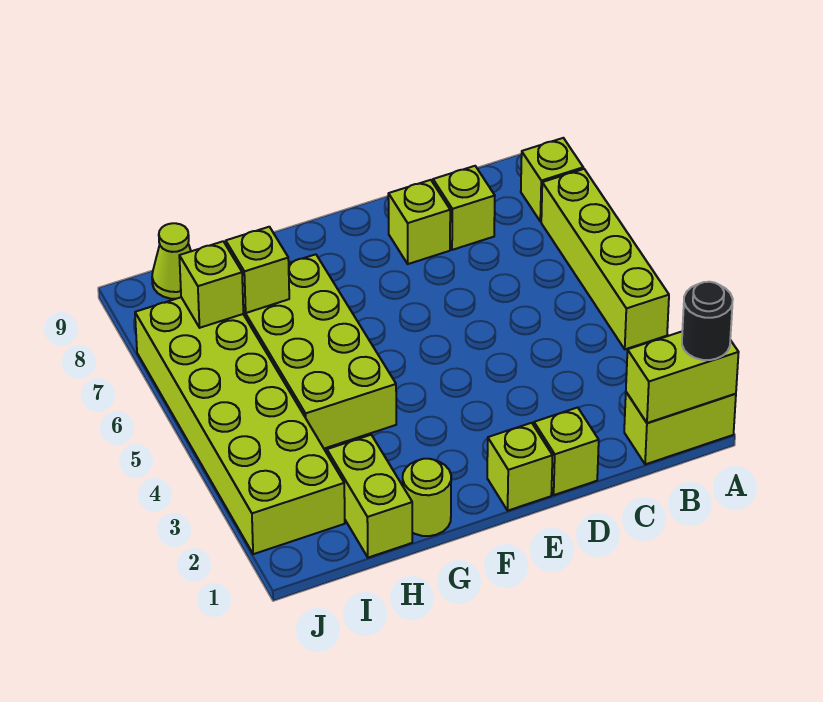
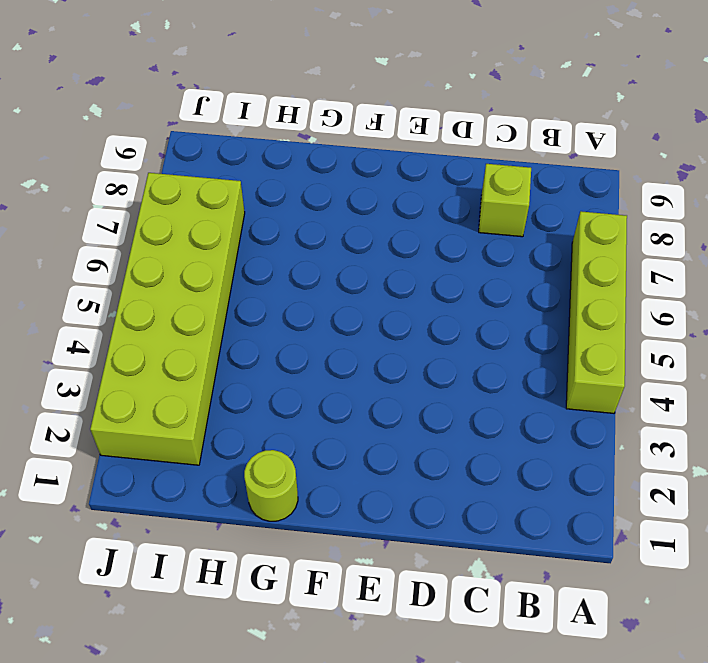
none -> lime brick A1:B1 level 1
none -> lime brick A8 level 1
none -> lime brick D1 level 1

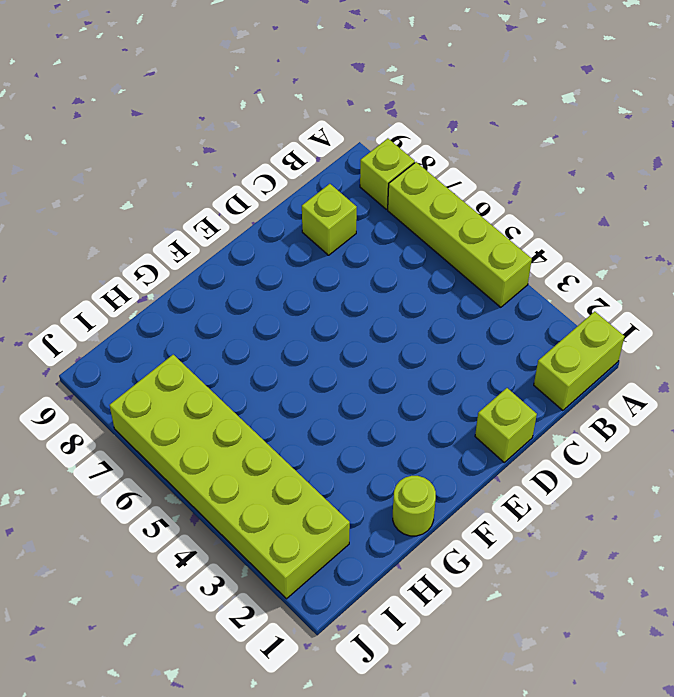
none -> lime brick D8 level 1
none -> lime brick E1 level 1
none -> lime brick G4:H7 level 1

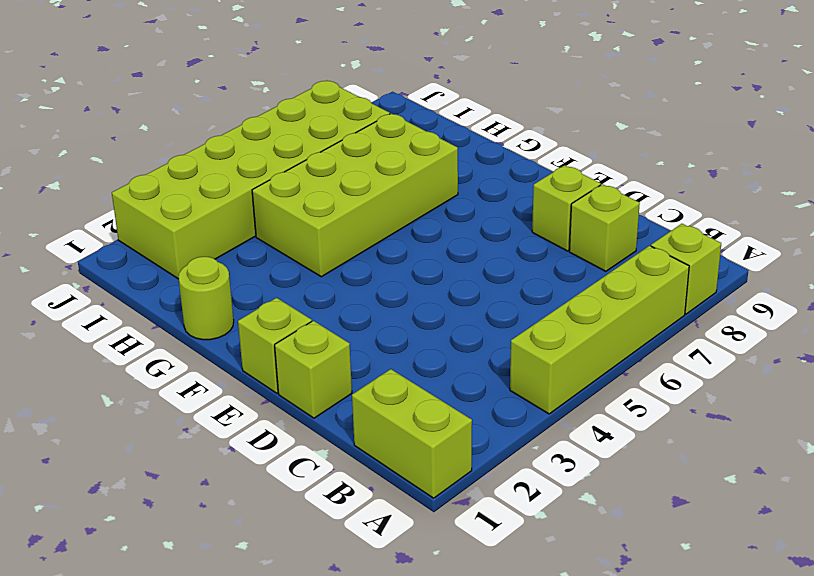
none -> lime brick H1:H2 level 1
none -> lime cone I9 level 1
none -> lime brick A1:B1 level 2

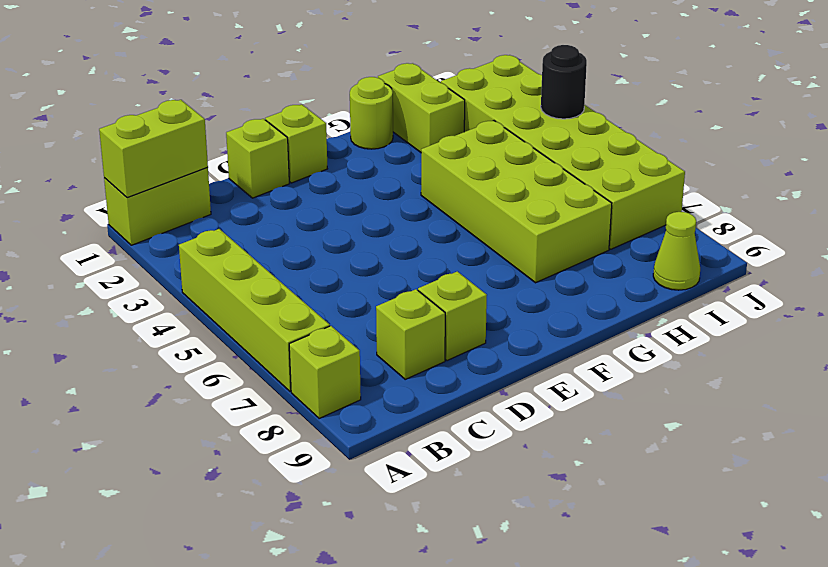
black round brick J4 level 2 -> black round brick A1 level 3
none -> lime brick H7 level 2
none -> lime brick I7 level 2

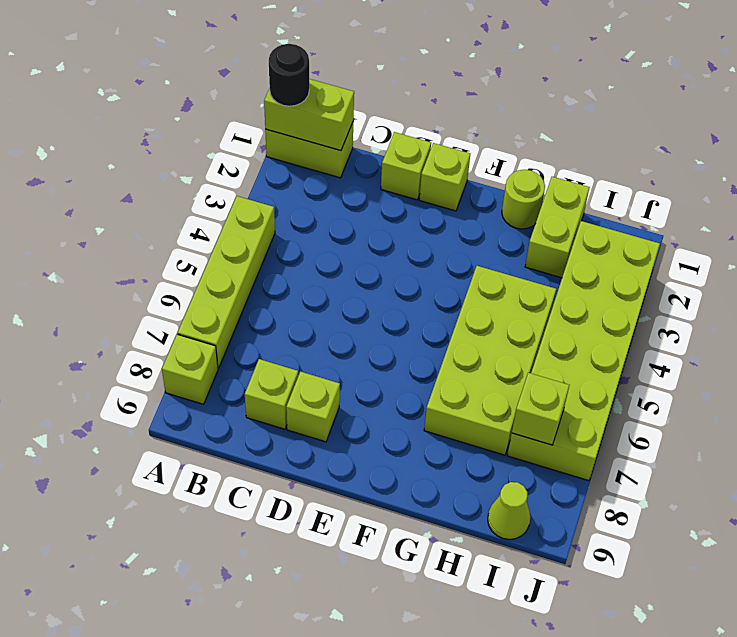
none -> lime brick H7 level 2

